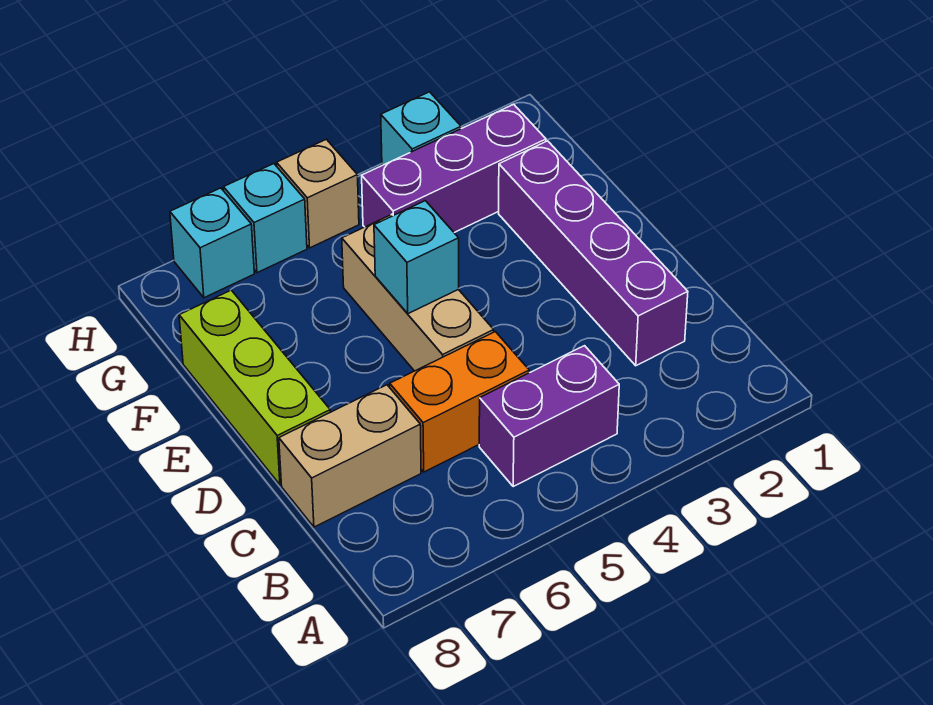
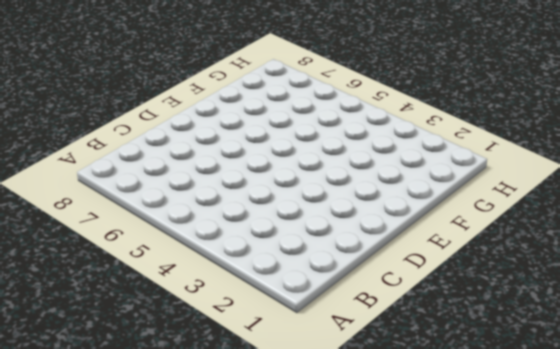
none -> purple brick B4:B5 level 1
none -> purple brick C2:F2 level 1
none -> orange brick C5:C6 level 1

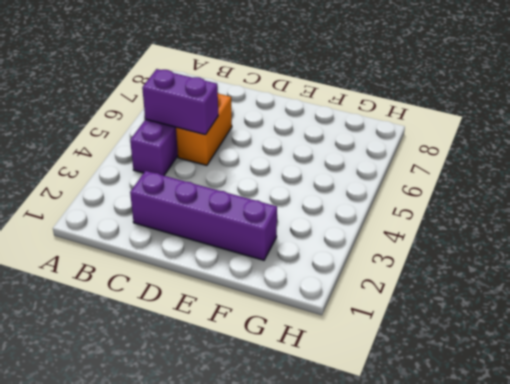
purple brick B5:C5 level 2 -> none
none -> tan brick C7:C8 level 1
none -> tan brick D5:F5 level 1
none -> lime brick D8:F8 level 1

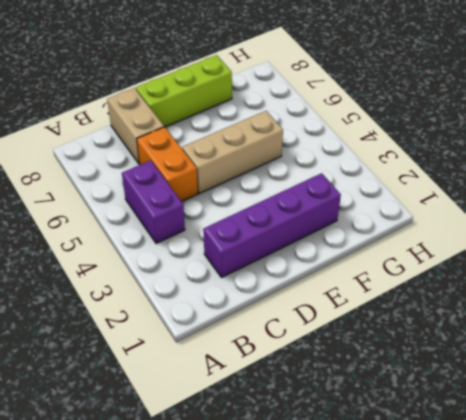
none -> purple brick G2:G4 level 1
none -> cyan brick H3 level 1
none -> tan brick H5 level 1

